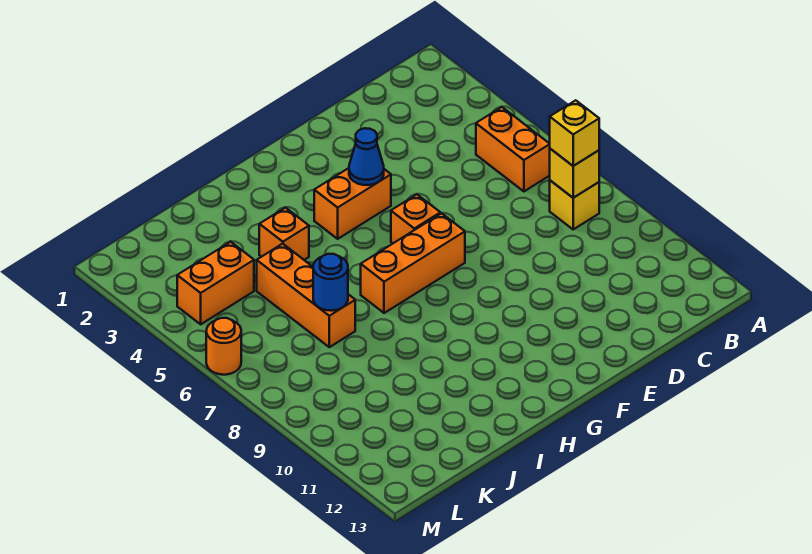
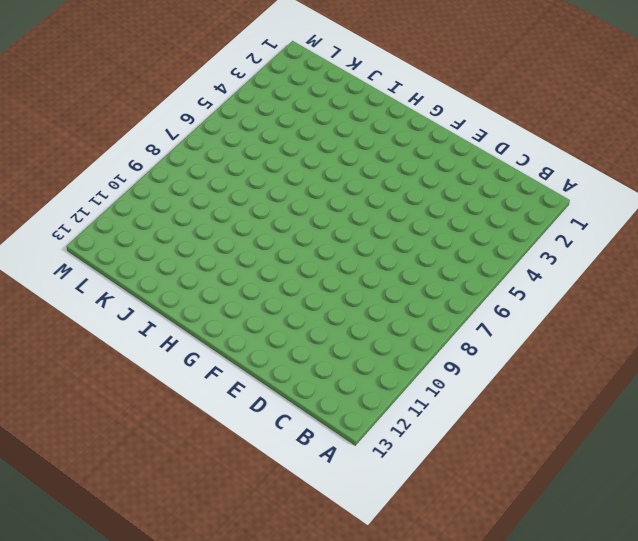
none -> orange brick B5:B6 level 1
none -> yellow brick B8 level 1
none -> orange brick F4:G4 level 1

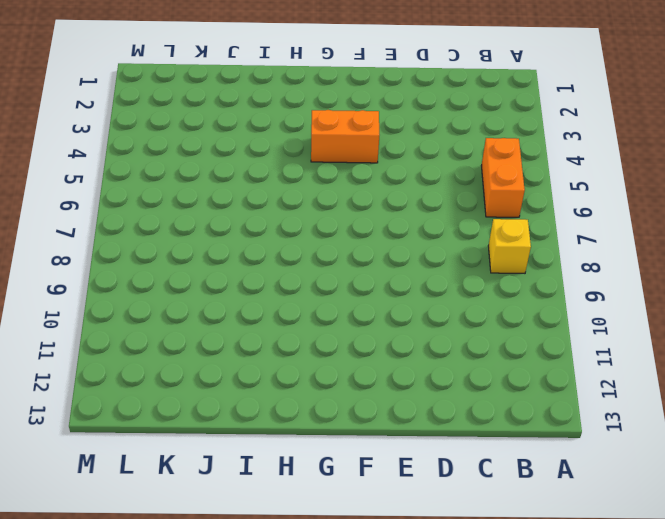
none -> orange brick F6 level 1
none -> orange brick F7:H7 level 1
none -> orange brick I4 level 1

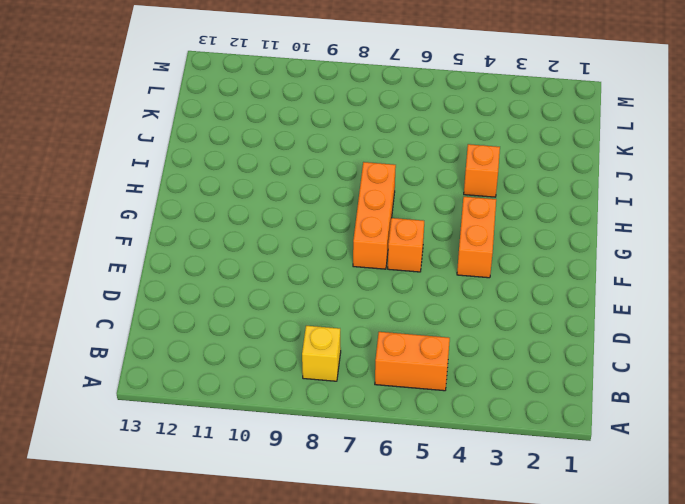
none -> orange brick J5:J7 level 1
none -> orange brick K4:L4 level 1
none -> orange round brick M6 level 1

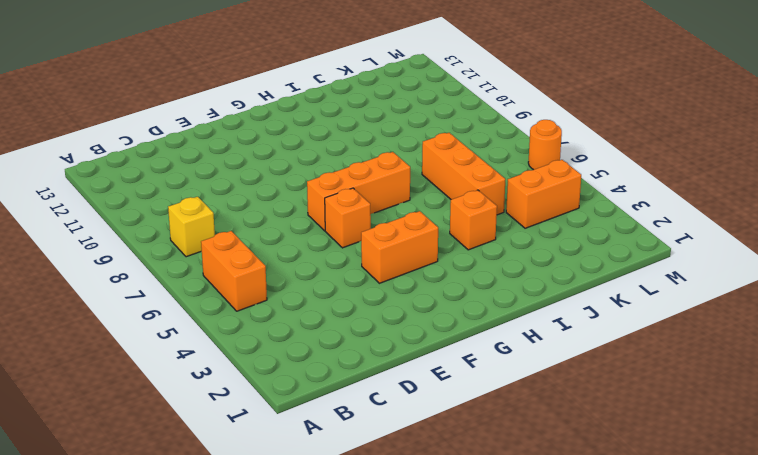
none -> yellow brick B8 level 2
none -> blue cone F4 level 2
none -> blue round brick J7 level 2

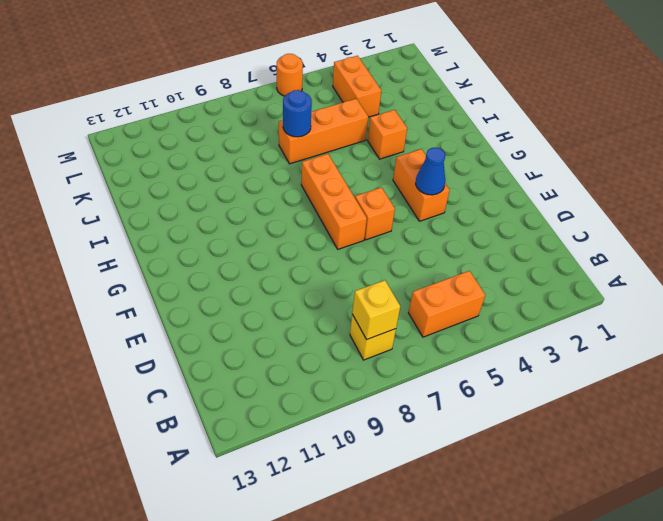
none -> yellow brick B8 level 3

